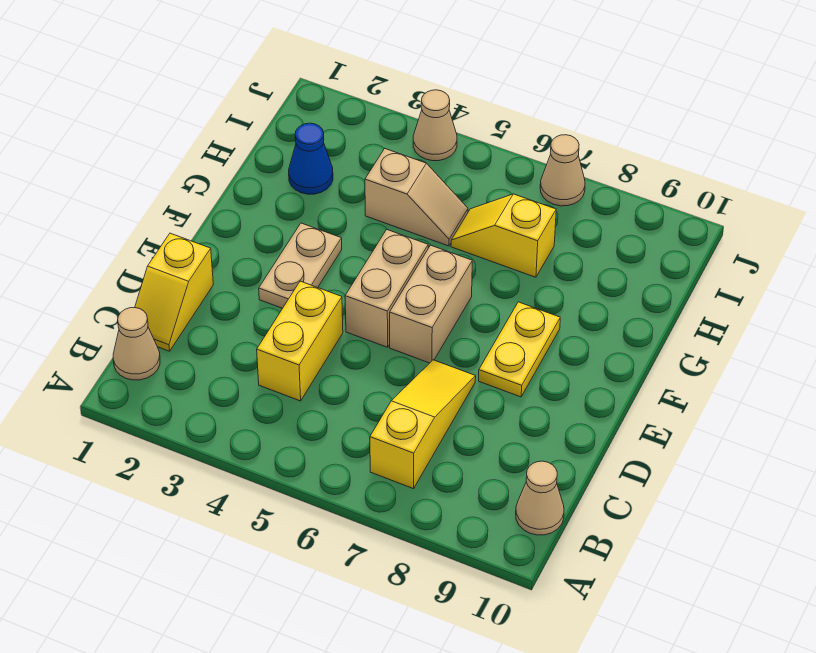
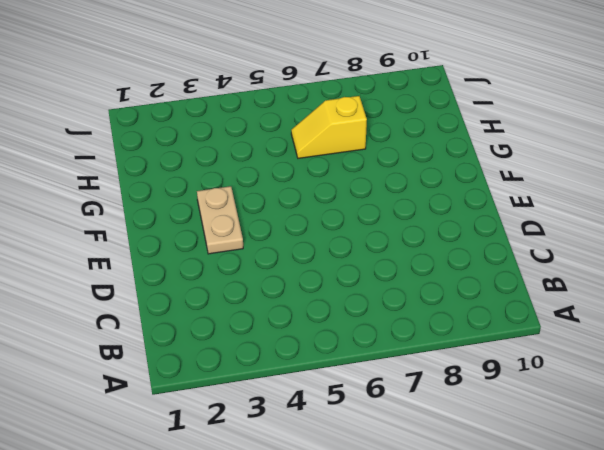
none -> tan cone B1 level 1
none -> yellow slope B7:D7 level 1 top B
none -> tan cone B10 level 1

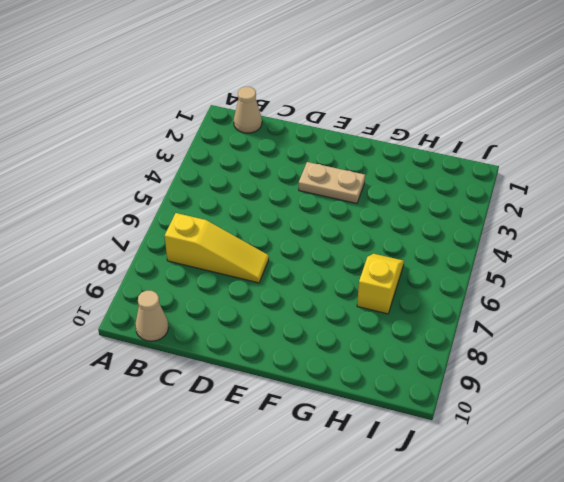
none -> yellow slope C1:D1 level 1 top D
none -> yellow brick C4:D4 level 1
none -> tan brick E5:F5 level 1

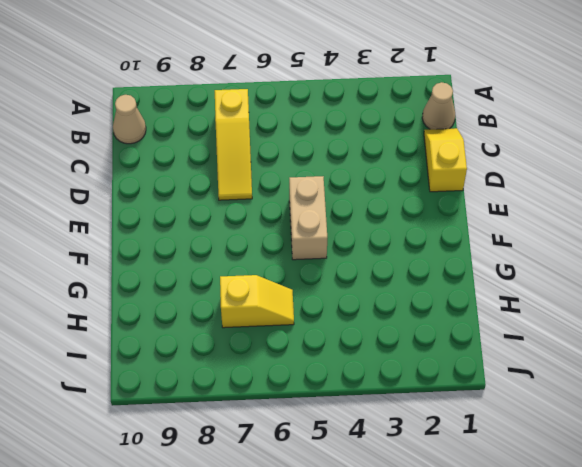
none -> yellow brick C4:D4 level 1
none -> tan plate E3:F3 level 1
none -> tan brick E6:F6 level 1

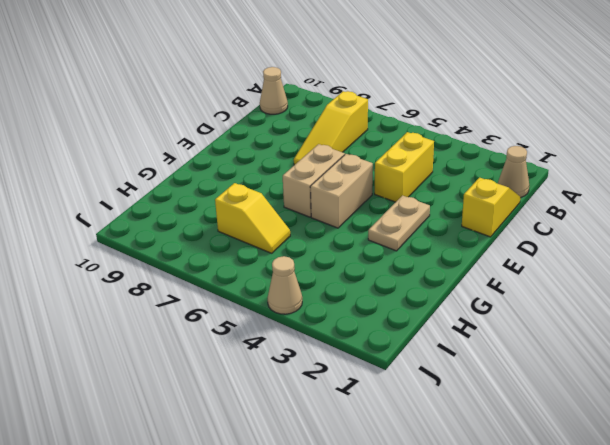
none -> yellow plate E8:F8 level 1
none -> blue cone H2 level 1
none -> tan slope H4:H5 level 1 top 4

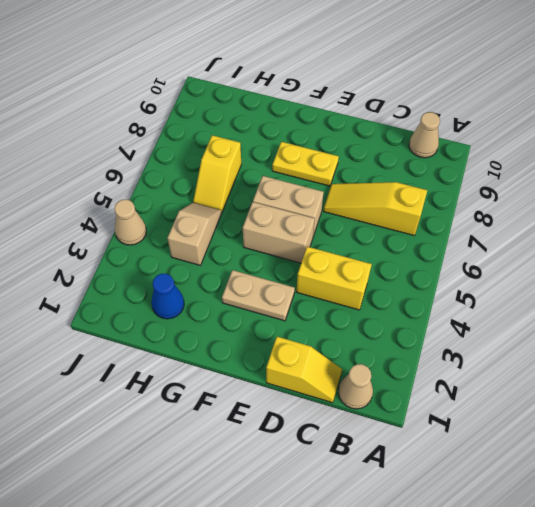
none -> tan cone J7 level 1

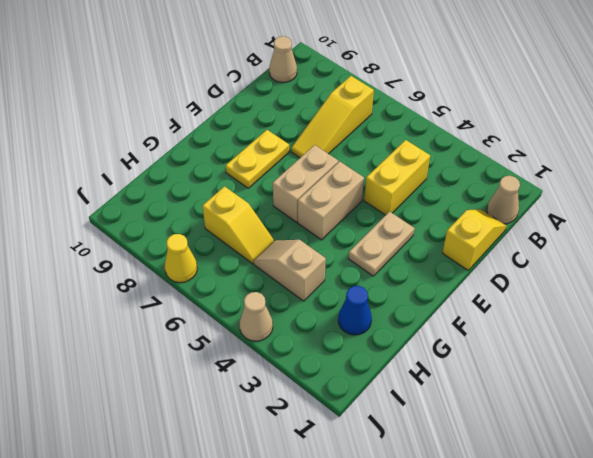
yellow cone J7 level 1 -> tan cone J7 level 1

